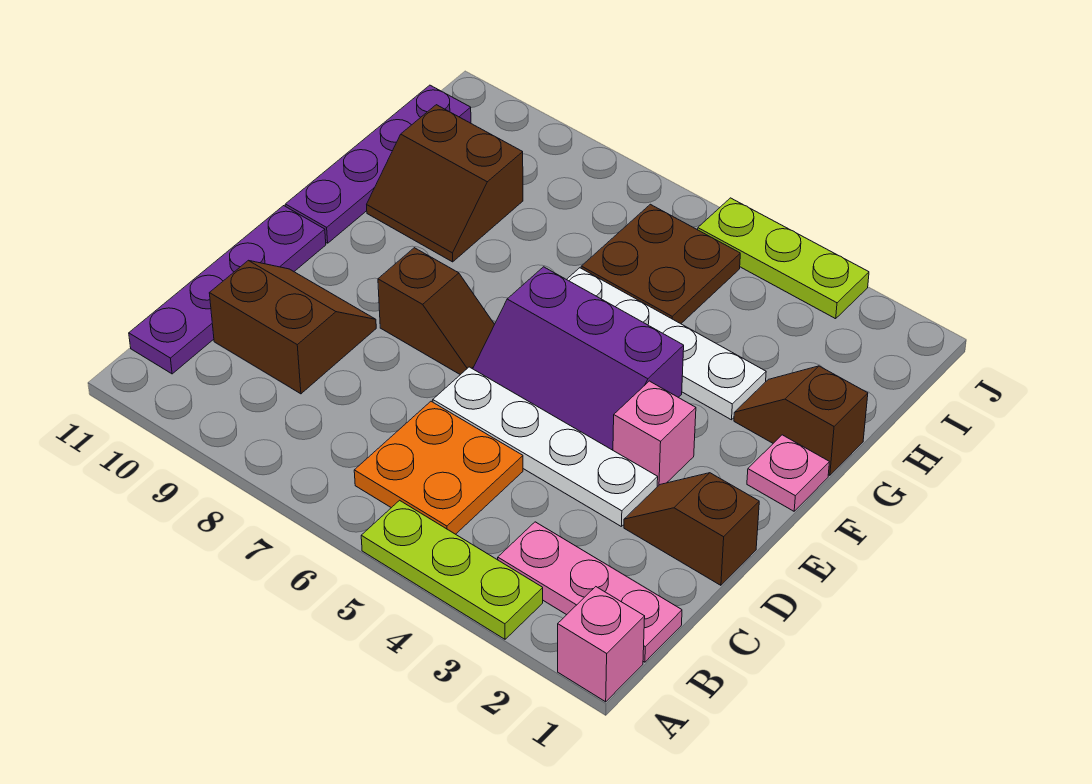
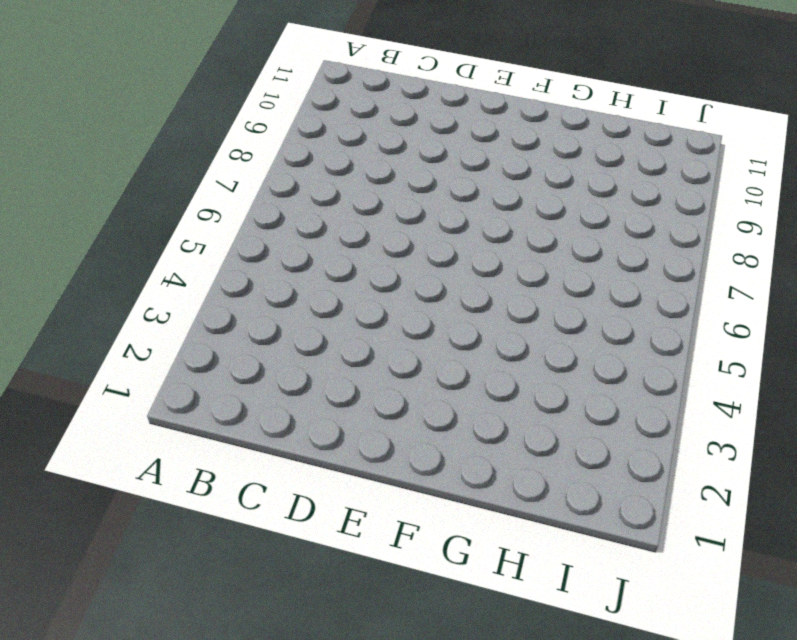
none -> pink brick A1 level 1
none -> lime plate A3:A5 level 1
none -> pink plate B1:B3 level 1

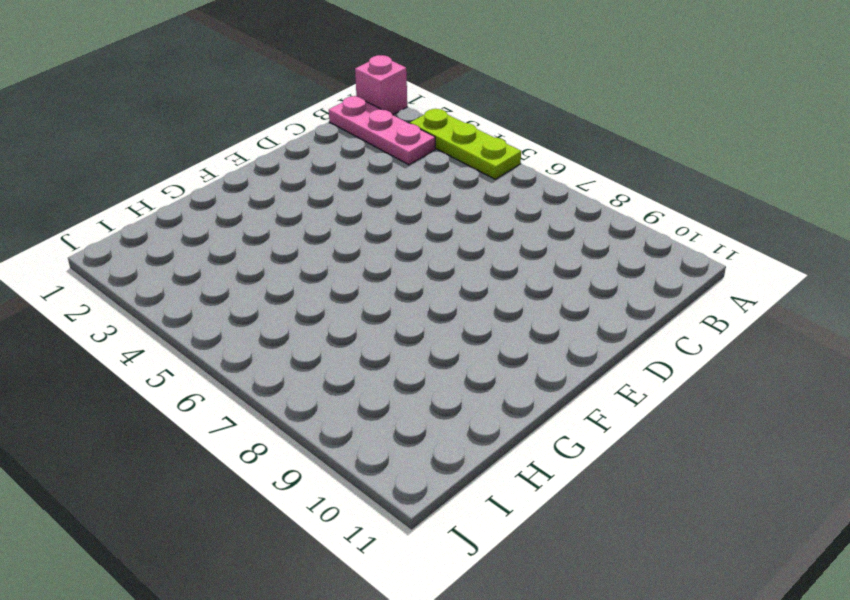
none -> orange plate B5:C6 level 1
none -> purple plate B11:E11 level 1
none -> brown slope C9:D10 level 1 top C

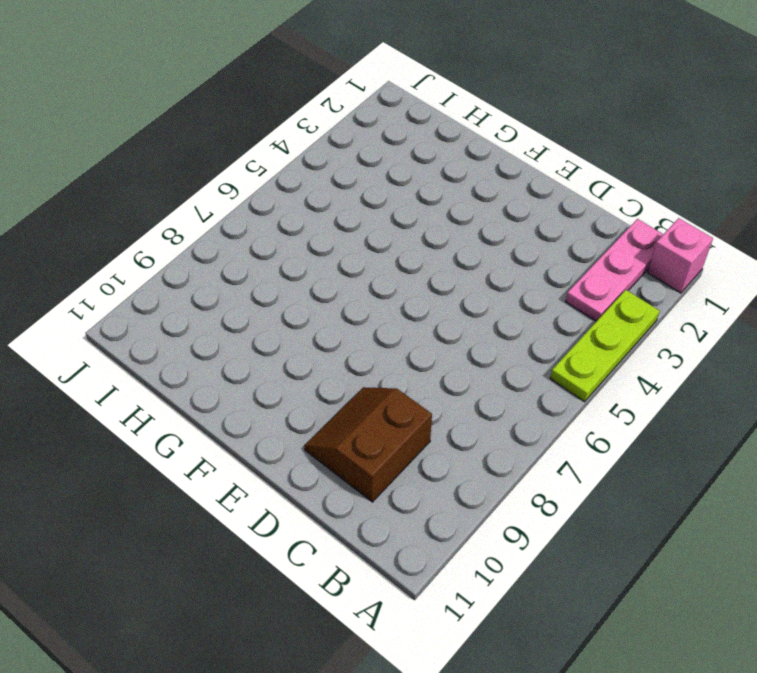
none -> orange plate B5:C6 level 1
none -> purple plate B11:E11 level 1
none -> brown slope D1:D2 level 1 top 1

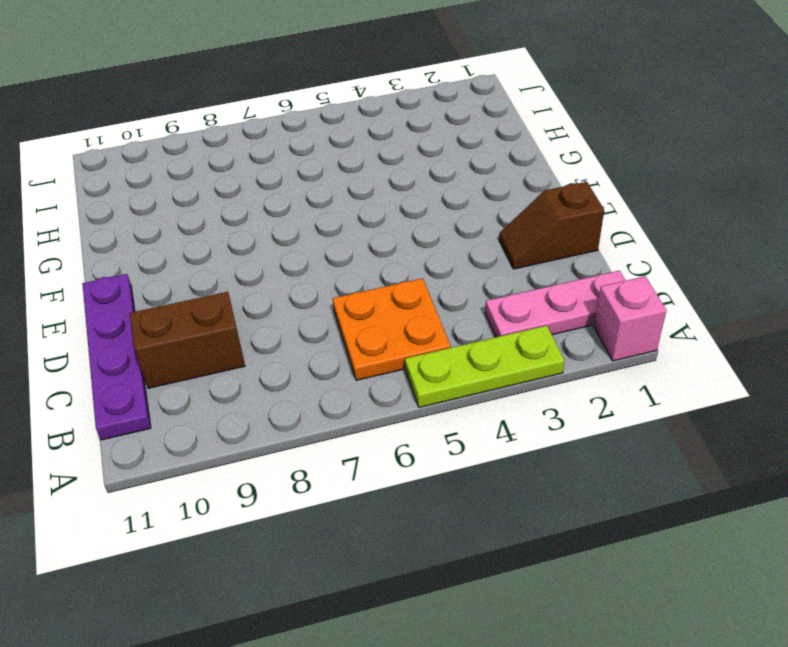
none -> white plate D3:D6 level 1
none -> pink brick E3 level 1
none -> purple slope E4:F6 level 1 top F

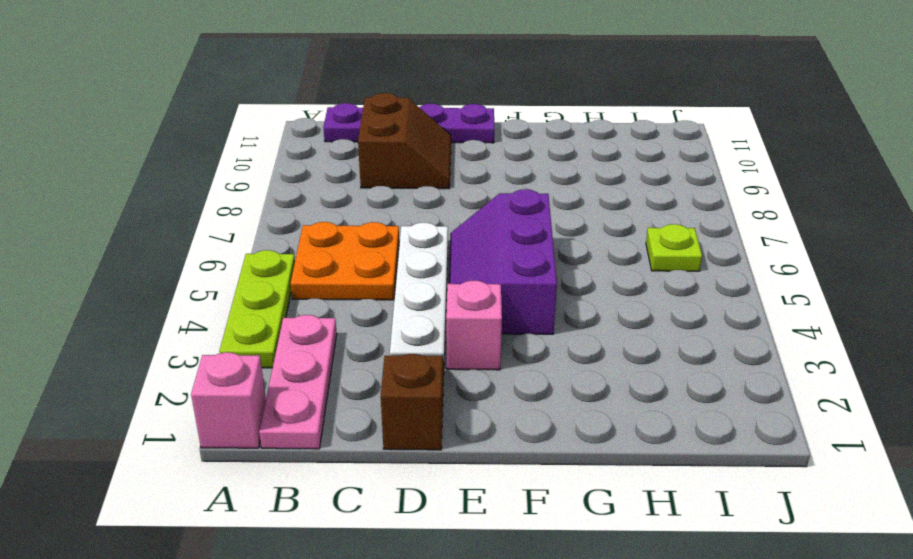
lime plate I6 level 1 -> brown plate H5:I6 level 1
none -> brown slope E7:E8 level 1 top 8
none -> pink plate F1 level 1
none -> purple plate F11:I11 level 1

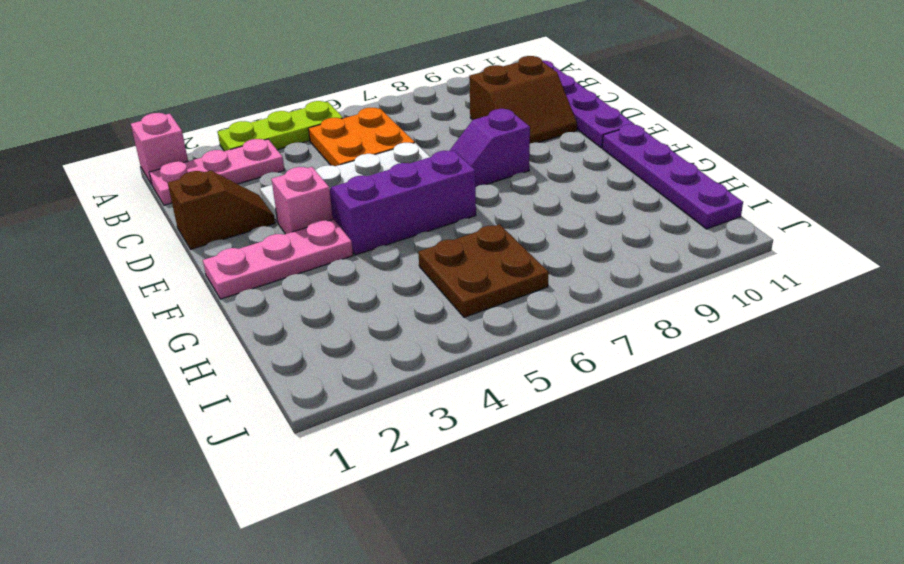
purple slope E7:E8 level 1 top 8 -> brown slope E7:E8 level 1 top 8
pink plate F1:F3 level 1 -> pink plate F1 level 1
none -> brown slope G1:G2 level 1 top 1
none -> white plate G3:G6 level 1
none -> brown slope G9:H10 level 1 top H

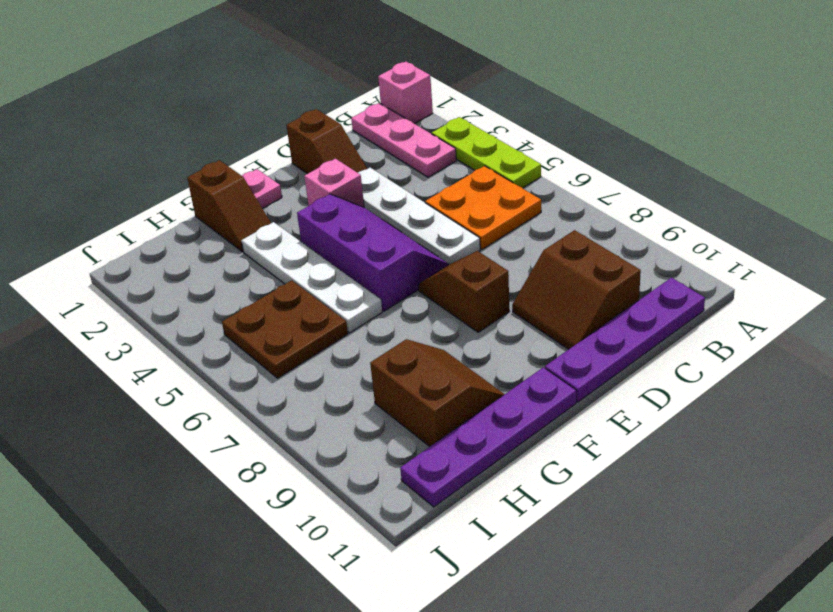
none -> lime plate J3:J5 level 1

